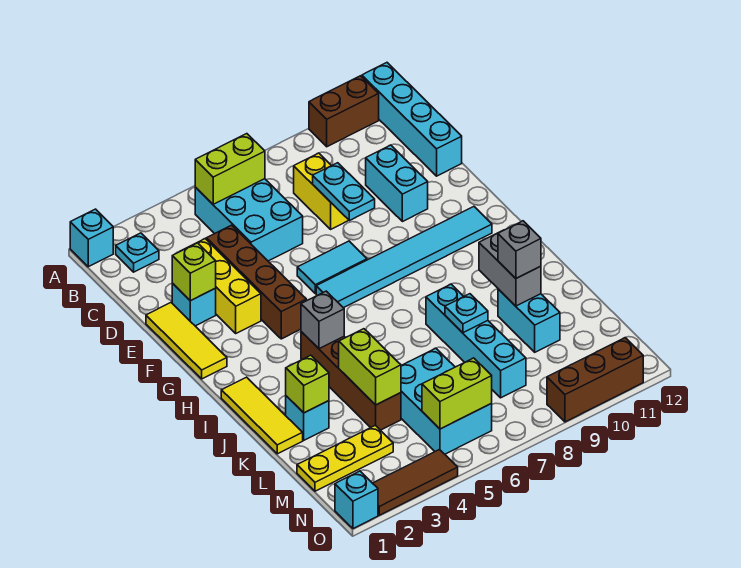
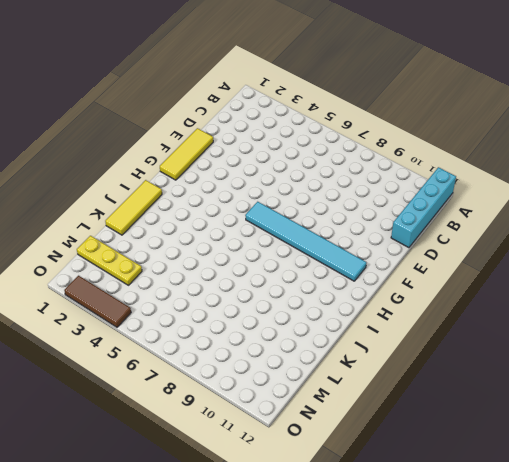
none -> cyan brick A1 level 1
none -> brown brick A10:A11 level 1
none -> cyan plate B2 level 1
none -> cyan brick B5:D6 level 1

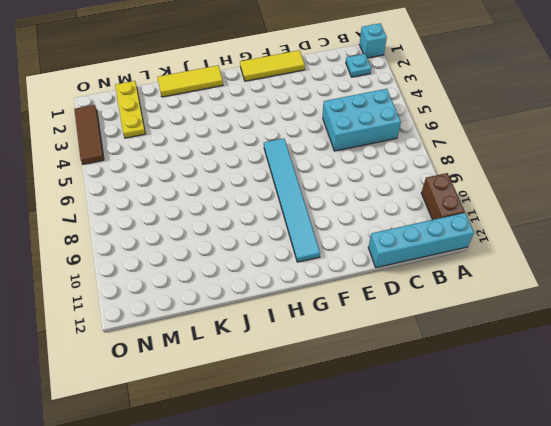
none -> yellow brick C8:D8 level 1
none -> yellow brick D3:F3 level 1
none -> brown brick D4:G4 level 1
none -> cyan brick D10:E10 level 1

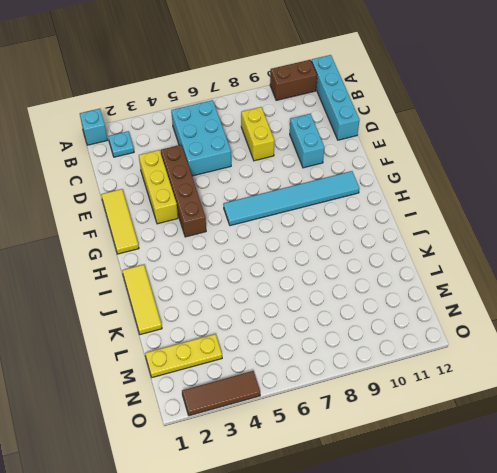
none -> cyan brick E2 level 1
none -> cyan tile F6:F7 level 1
none -> brown brick I4:L4 level 1
none -> cyan brick J8:M8 level 1

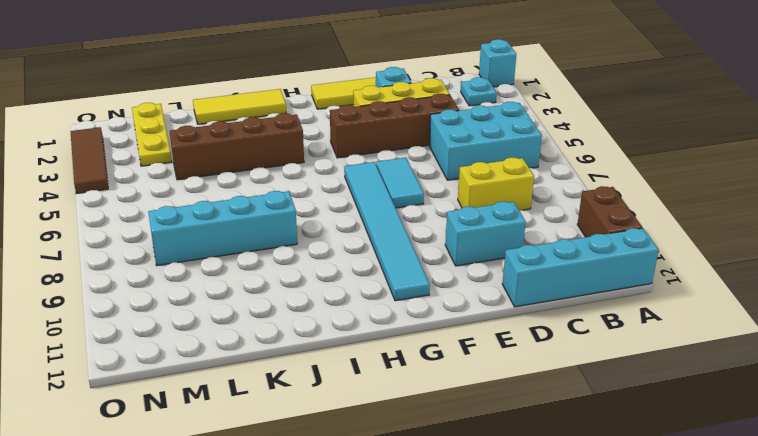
none -> cyan brick K2 level 1
none -> cyan brick K10:L10 level 1
none -> cyan brick L5:N6 level 1
none -> cyan brick O1 level 1

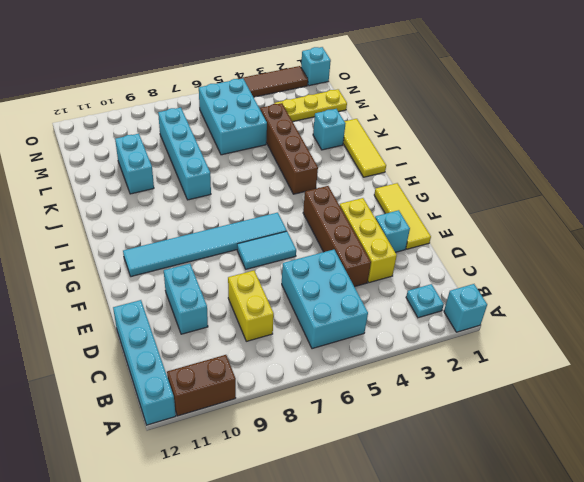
none -> brown brick O9:O11 level 1
none -> lime brick B5:B6 level 2
none -> cyan plate D8:E8 level 2
none -> lime brick E2 level 2

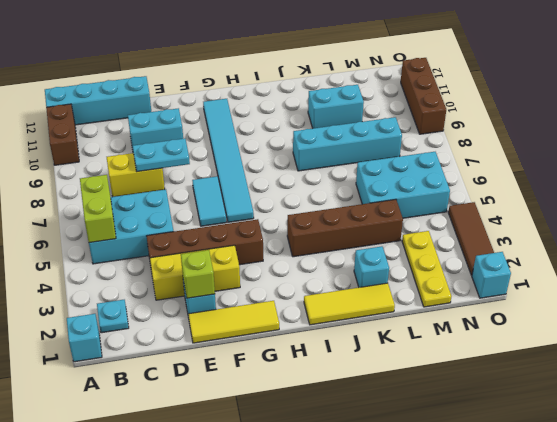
none -> grey brick I4 level 2
none -> grey brick J10:K10 level 2
none -> lime brick K2 level 2
none -> lime brick K4:L4 level 2

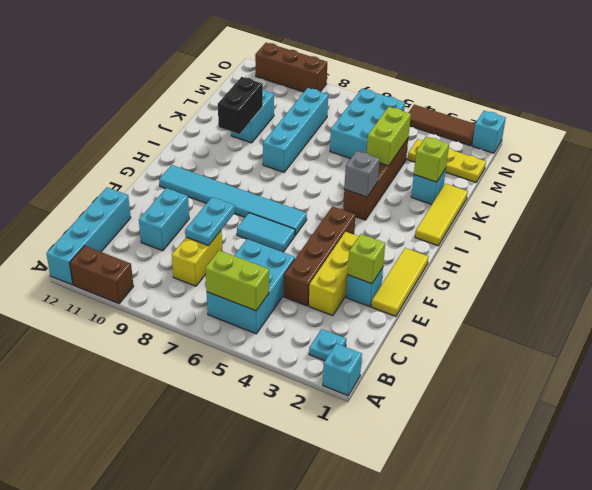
black brick J10:K10 level 2 -> grey brick J10:K10 level 2
none -> cyan plate K8 level 2
none -> lime brick N5:N6 level 2
none -> grey brick K10 level 3

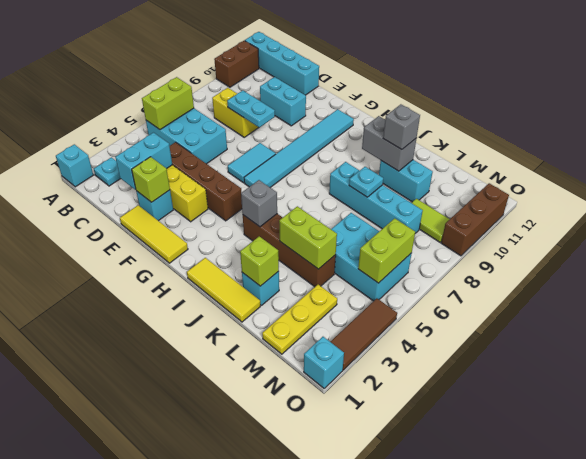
cyan brick D2:D3 level 2 -> none
lime tile M9:N9 level 1 -> none

